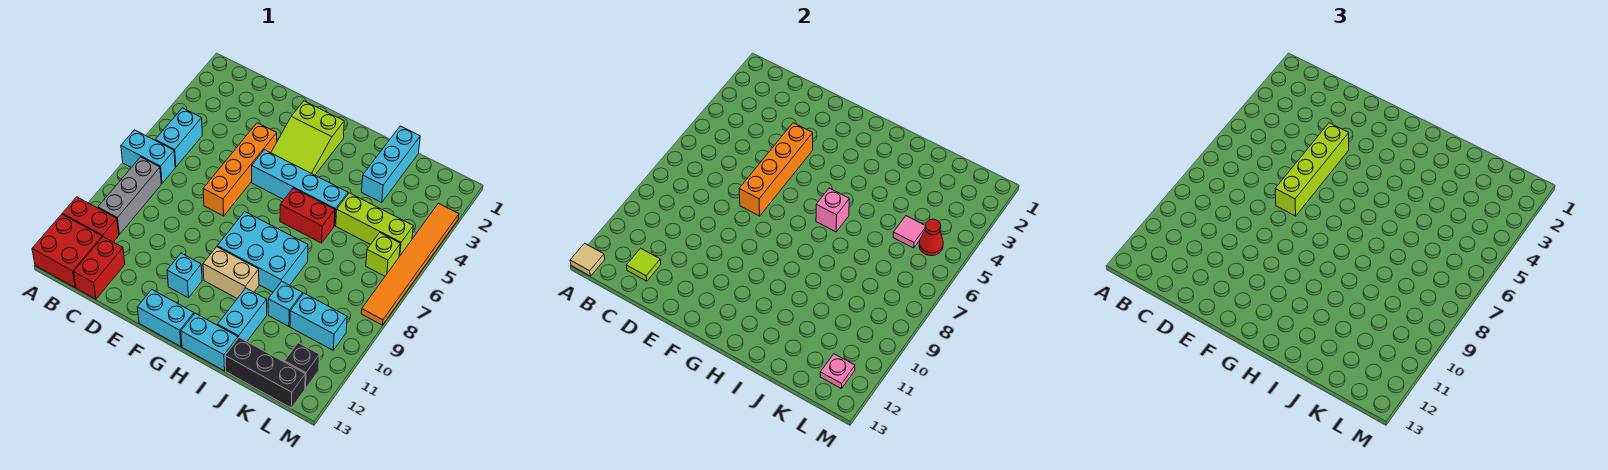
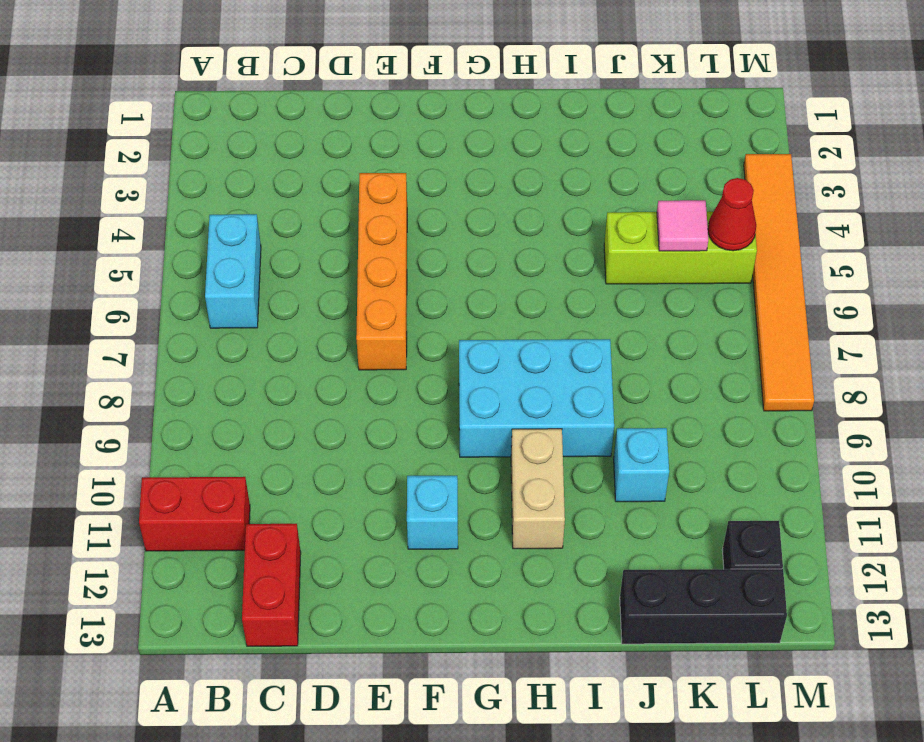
tan brick H10:H11 level 1 -> tan brick G10:H10 level 1
none -> cyan brick A7:B7 level 1
none -> red brick A12:B13 level 1
none -> grey brick B8:B10 level 1
none -> lime slope F2:G4 level 1 top 2

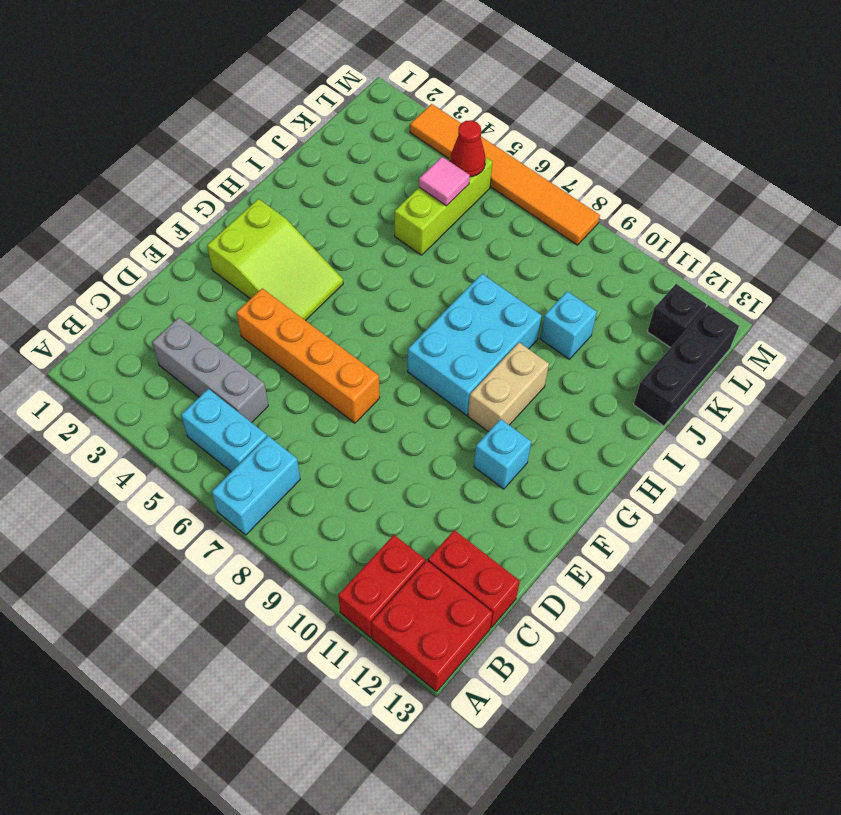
grey brick C3:C5 level 1 -> grey brick B8:B10 level 1
none -> cyan brick F5:I5 level 1
none -> cyan brick F13:G13 level 1
none -> red brick H6:I6 level 1
none -> cyan brick H13:I13 level 1

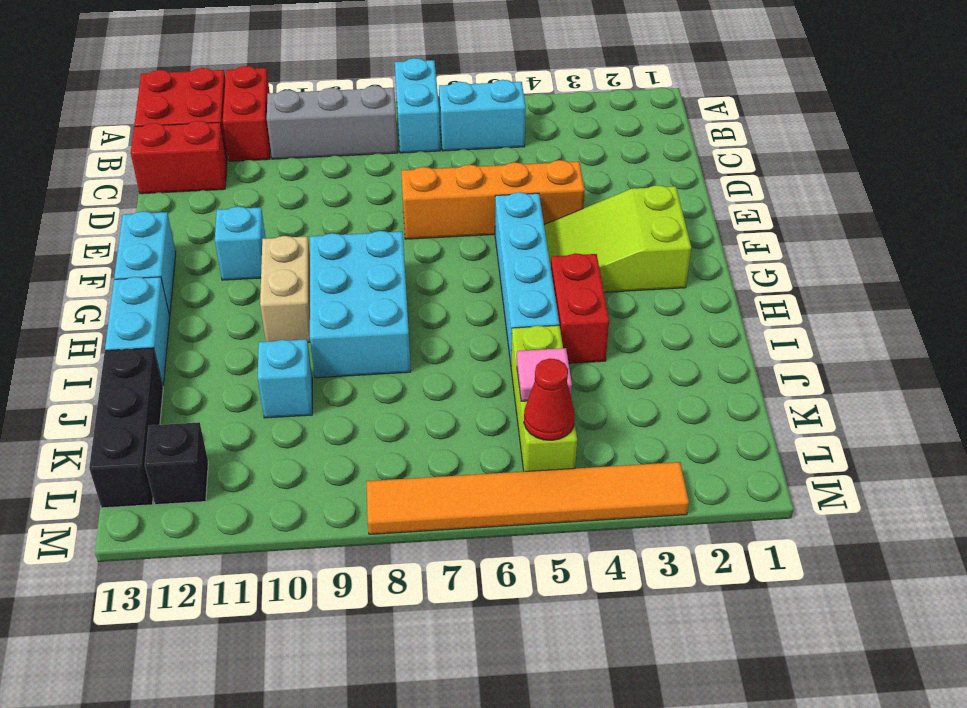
red brick H4:I4 level 1 -> red brick H6:I6 level 1
none -> cyan brick I11:I12 level 1
none -> cyan brick J1:J3 level 1
none -> cyan brick K10:L10 level 1
none -> lime brick L6 level 1

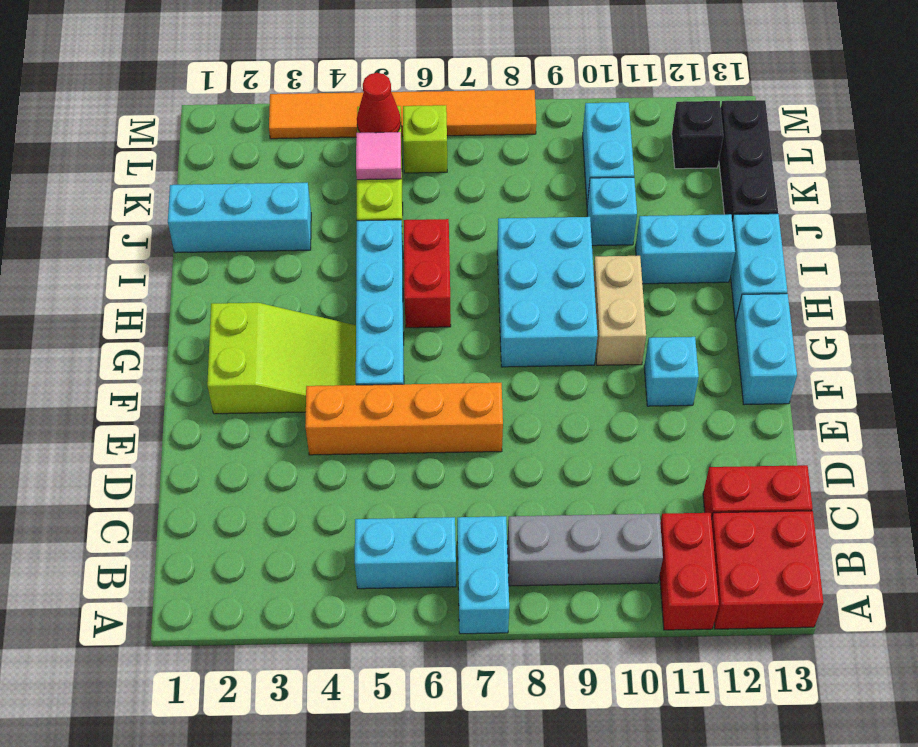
none -> tan tile A13 level 2
none -> lime tile C12 level 2
none -> orange brick E4:E7 level 2
none -> pink brick H6 level 2

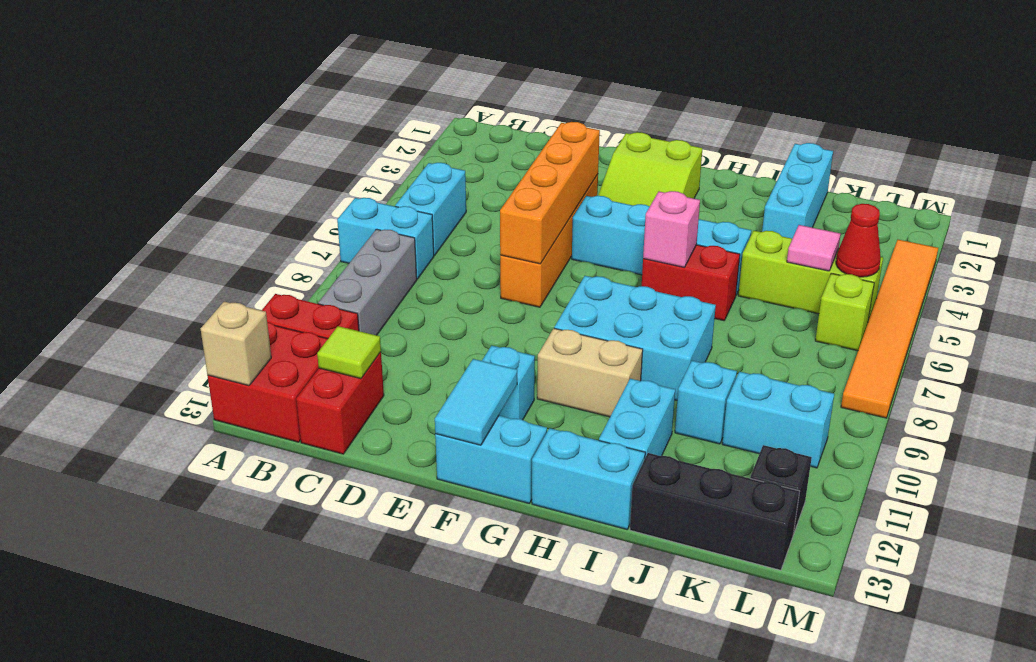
tan brick A13 level 2 -> tan tile A13 level 2
cyan tile F12:F13 level 2 -> none
none -> pink plate L12 level 2
none -> lime brick E4:E7 level 3

